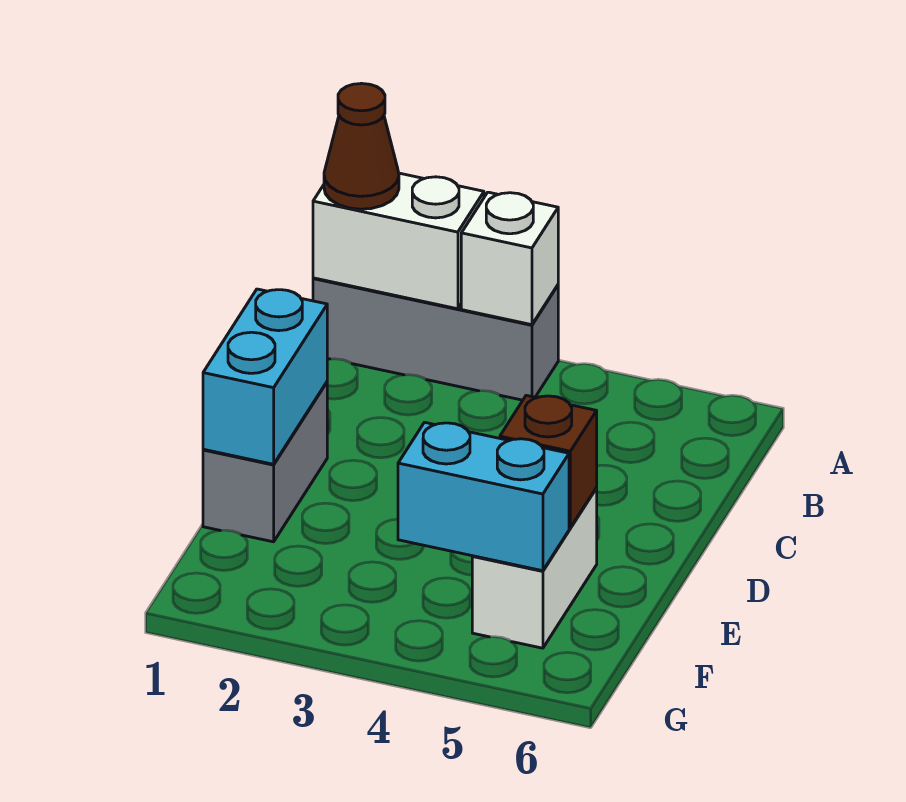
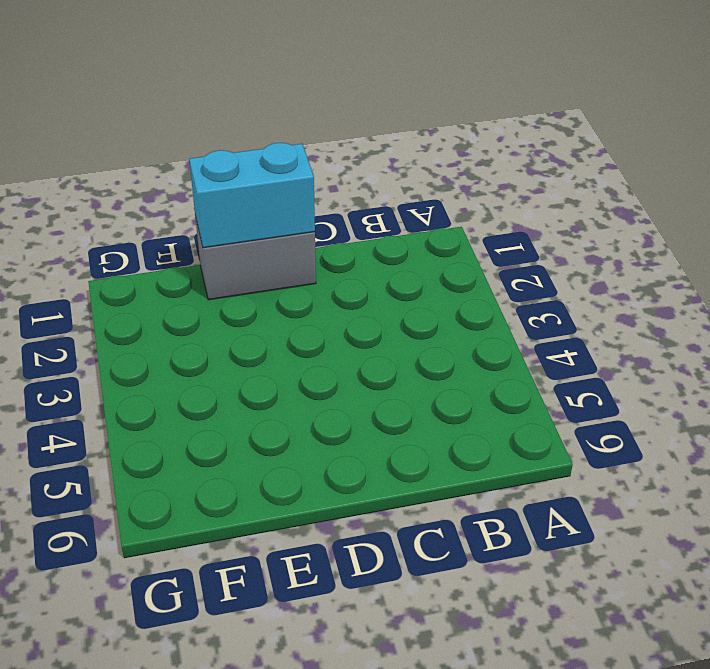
none -> grey brick A1:A3 level 1
none -> white brick E5:F5 level 1

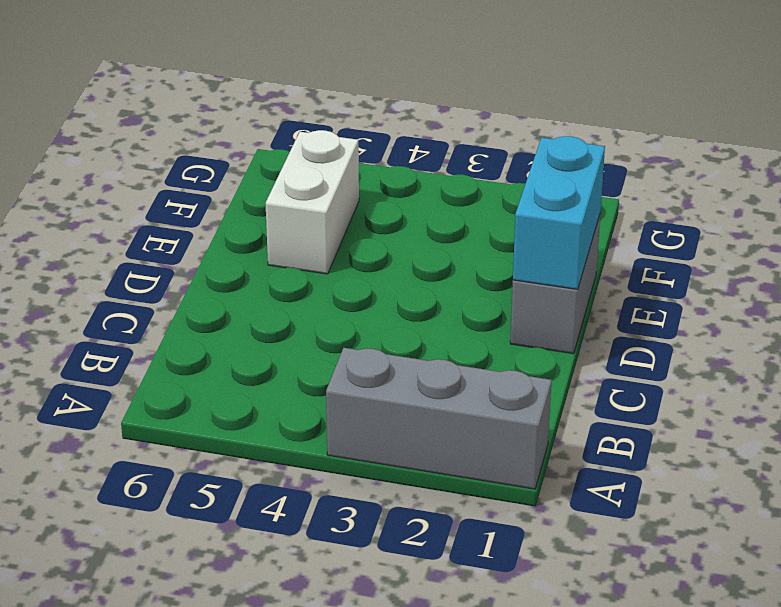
none -> white brick A1:A2 level 2
none -> white brick A3 level 2

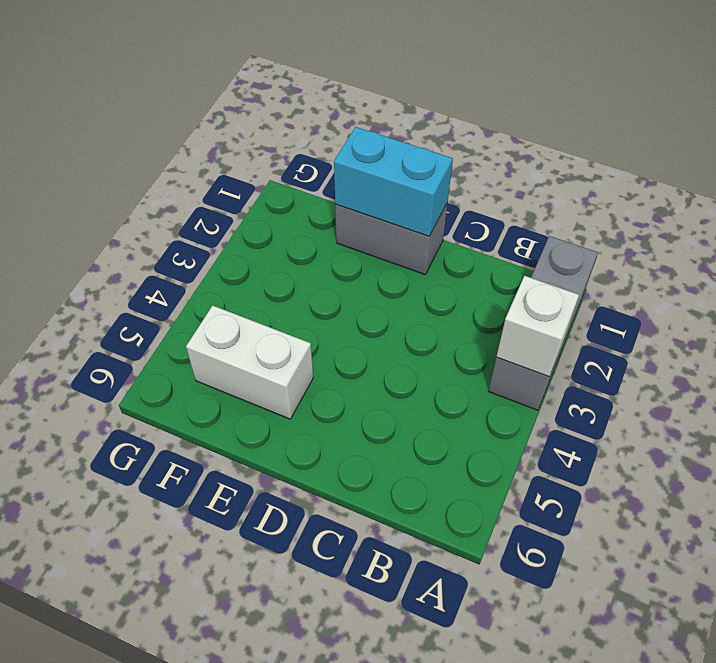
none -> white brick A1:A2 level 2
none -> brown brick E5 level 2

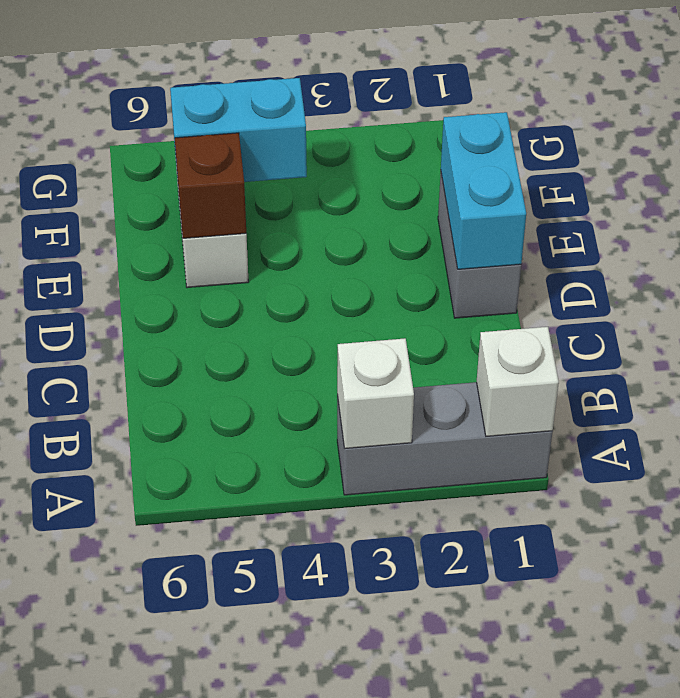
white brick A1 level 2 -> white brick A1:A2 level 2
none -> brown cone A1 level 3

